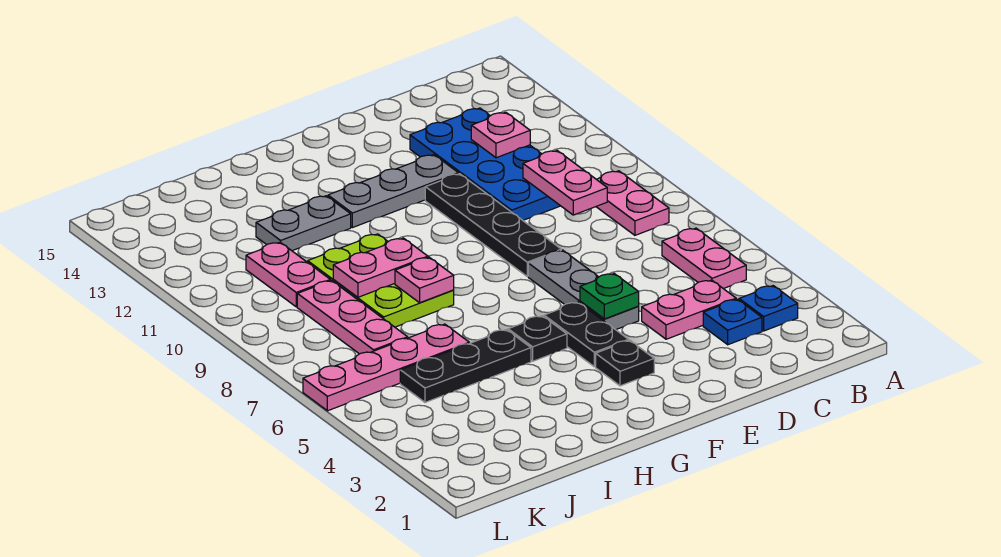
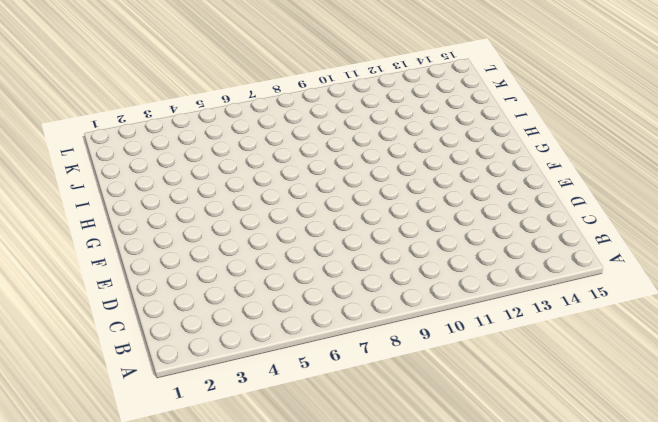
none -> blue plate B3 level 1
none -> pink plate B5:B6 level 1
none -> pink plate B8:B9 level 1

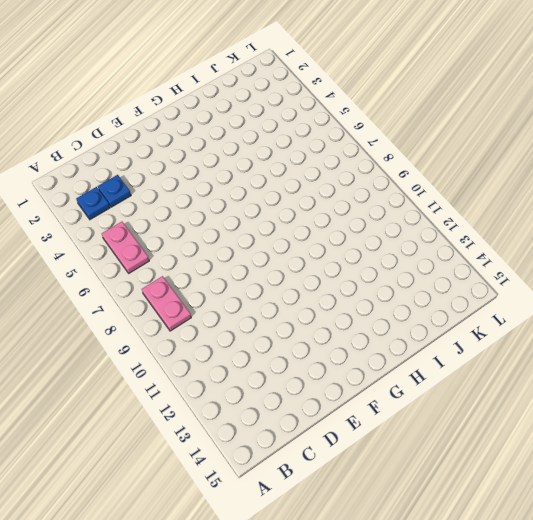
none -> pink plate C4:D4 level 1
none -> blue plate C10:D13 level 1
none -> grey plate E5:E7 level 1

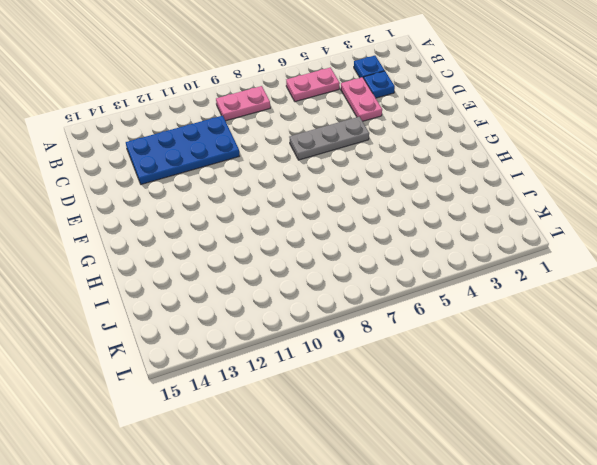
none -> black plate E8:E11 level 1
none -> grey plate E12:G12 level 1
none -> black plate F3 level 1

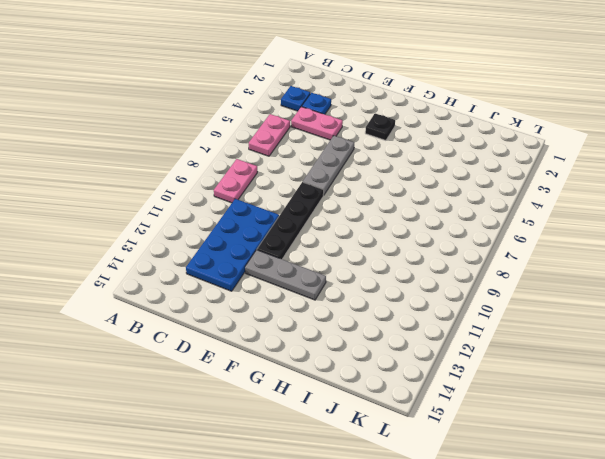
none -> black plate F4:F5 level 1
none -> black plate G5 level 1
none -> black plate H5:J5 level 1

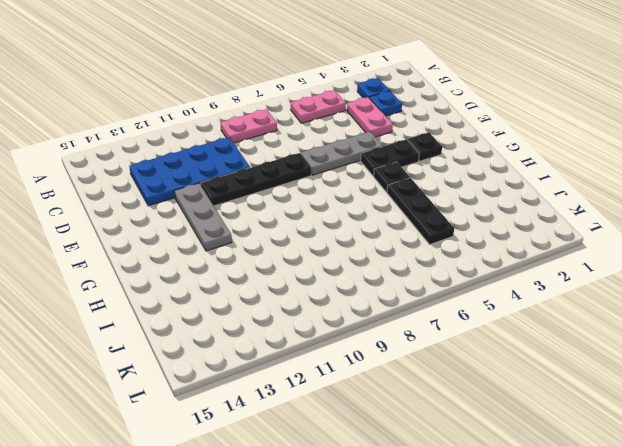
none -> lime plate H8:I10 level 1
none -> grey plate H12:I12 level 1
none -> pink plate I6:L6 level 1

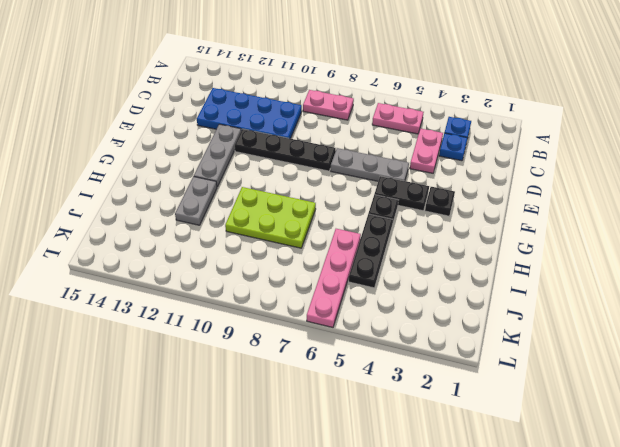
none -> pink plate J7:J9 level 1
none -> pink plate J10:J11 level 1
none -> pink plate C9:C10 level 2

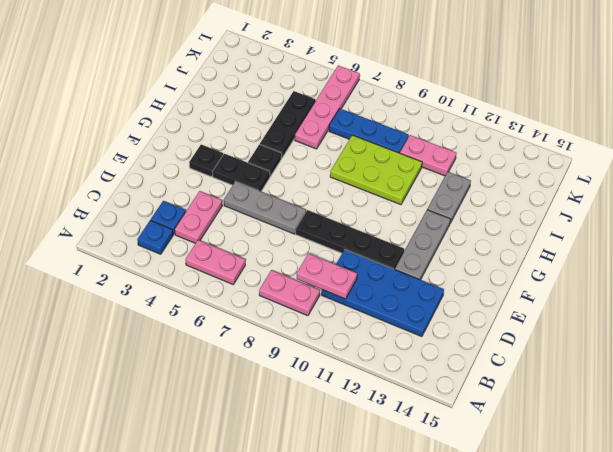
blue plate J7:J9 level 1 -> pink plate J7:J9 level 1
none -> pink plate C12 level 2
none -> green plate E5 level 2
none -> pink plate H8 level 2

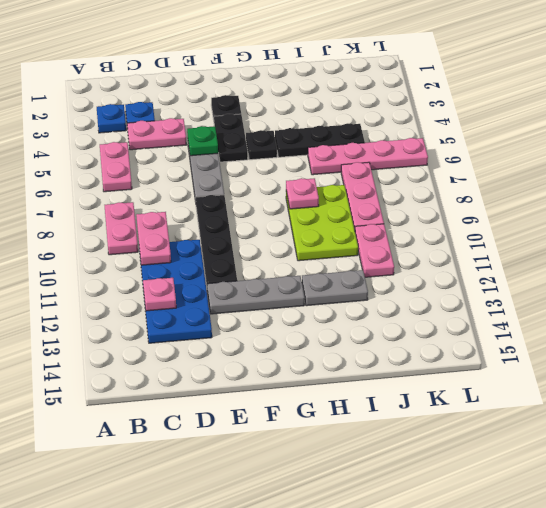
none -> pink plate H9:I9 level 2

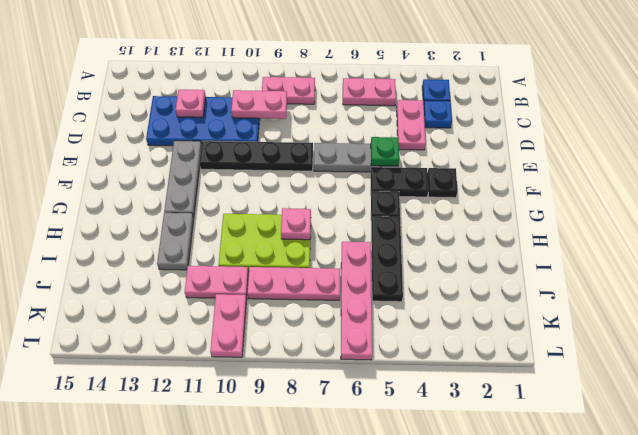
pink plate K10:L10 level 1 -> pink plate H9:I9 level 2

